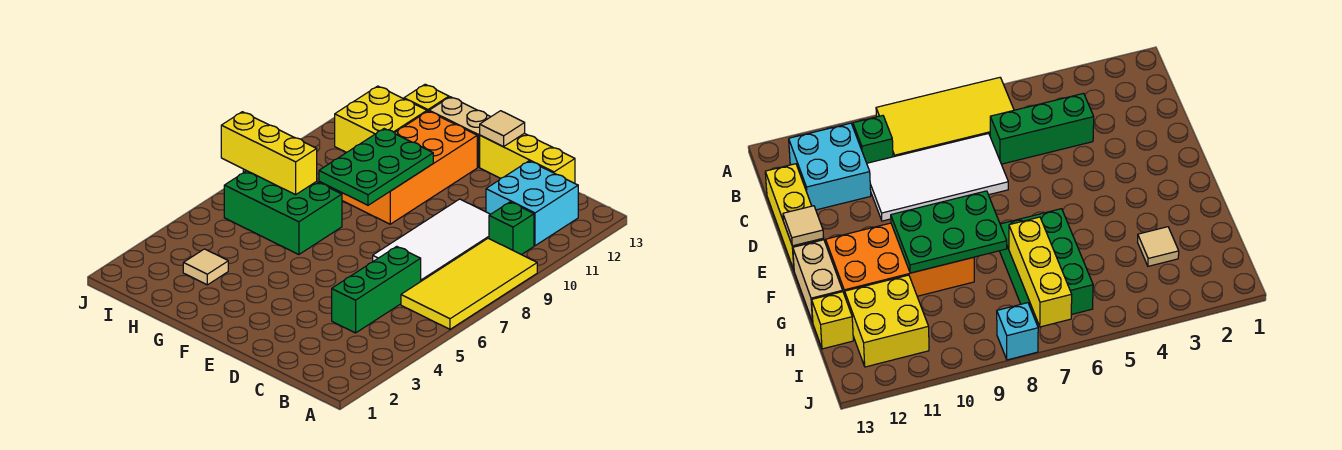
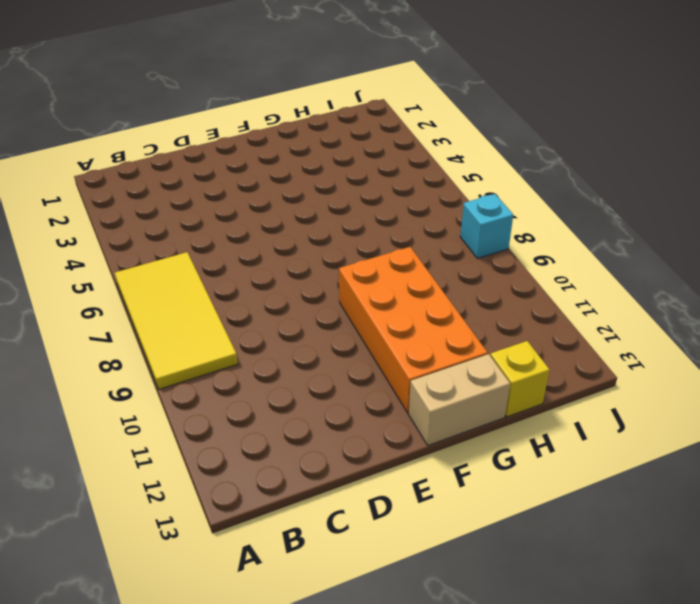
none -> green brick B10 level 1
none -> cyan brick B11:C12 level 1
none -> green brick C4:C6 level 1

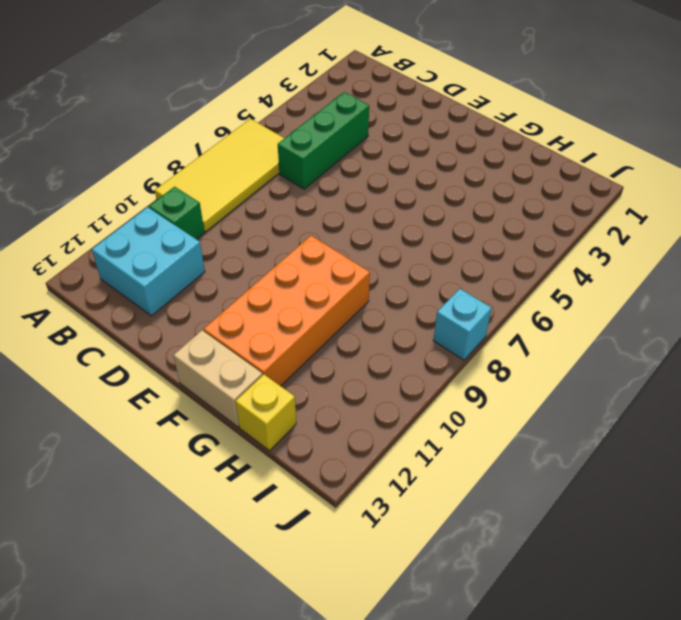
none -> white tile C7:D10 level 1
none -> yellow brick C13:E13 level 1
none -> green brick G6:I7 level 1

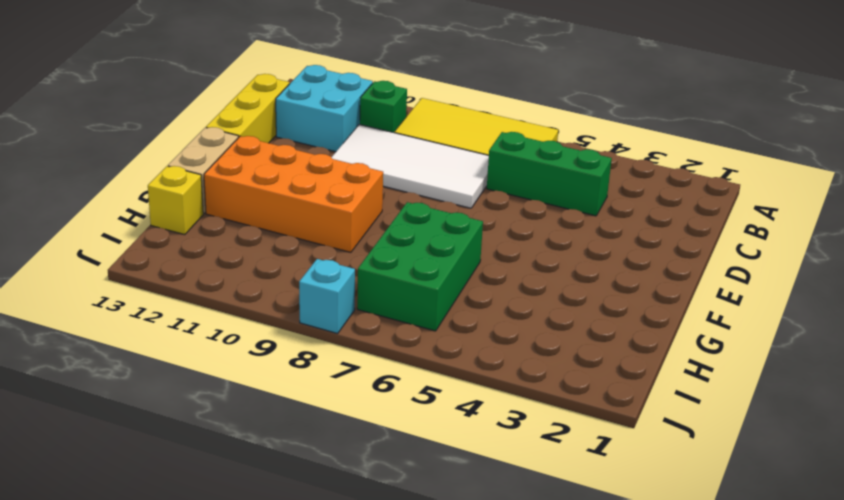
none -> tan tile H3 level 1
none -> yellow brick H11:I12 level 1
none -> tan tile E13 level 2

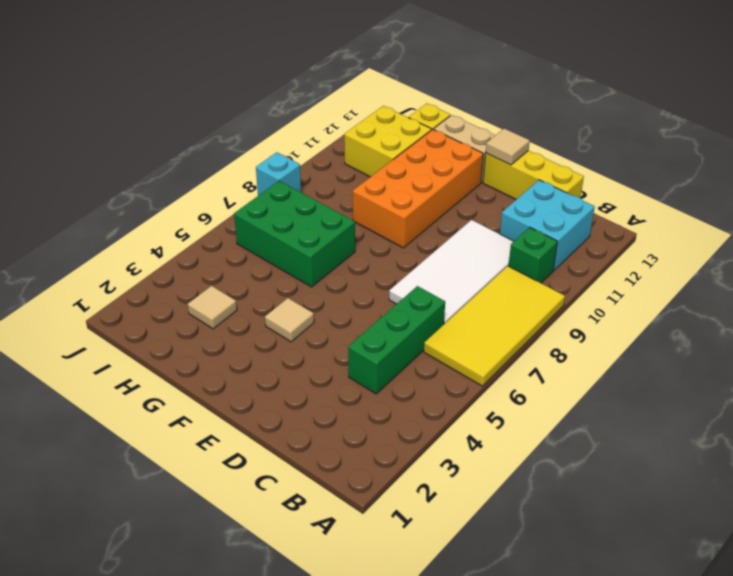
tan tile F4 level 1 -> none
none -> green plate F8:G10 level 2
none -> yellow brick H7:J7 level 2

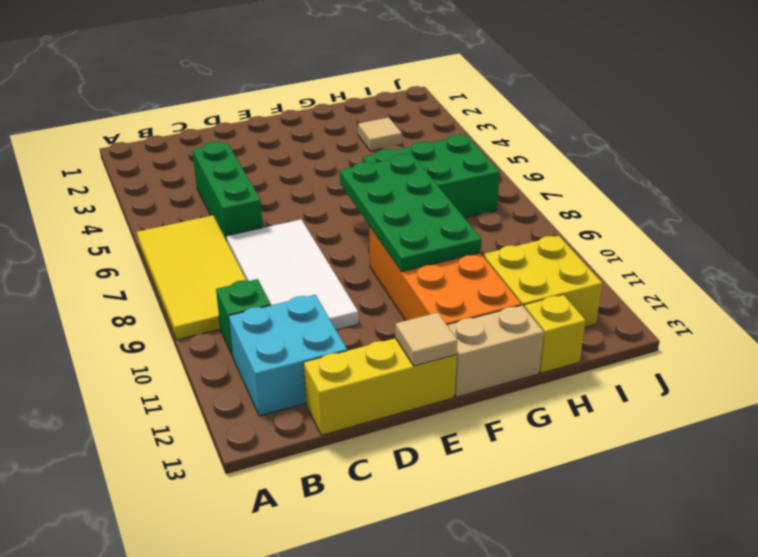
green plate F7:G10 level 2 -> green plate F8:G10 level 2
none -> cyan brick J8 level 1
none -> yellow brick H7:J7 level 2

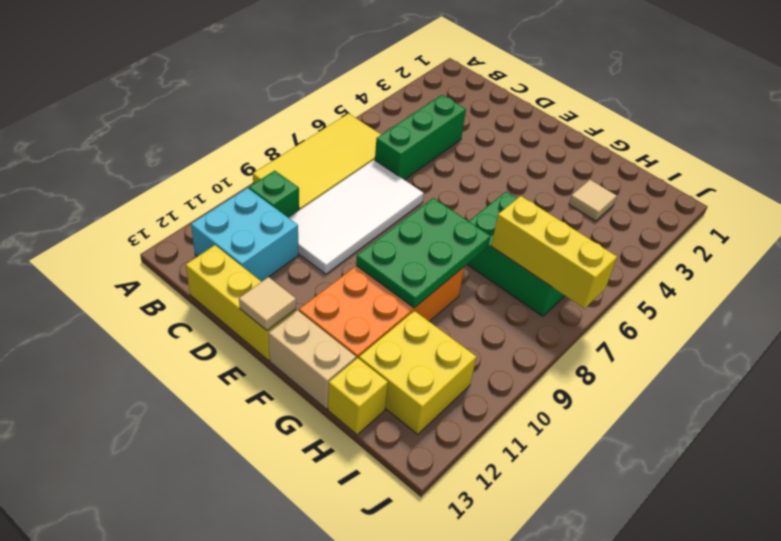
none -> cyan brick J8 level 1

